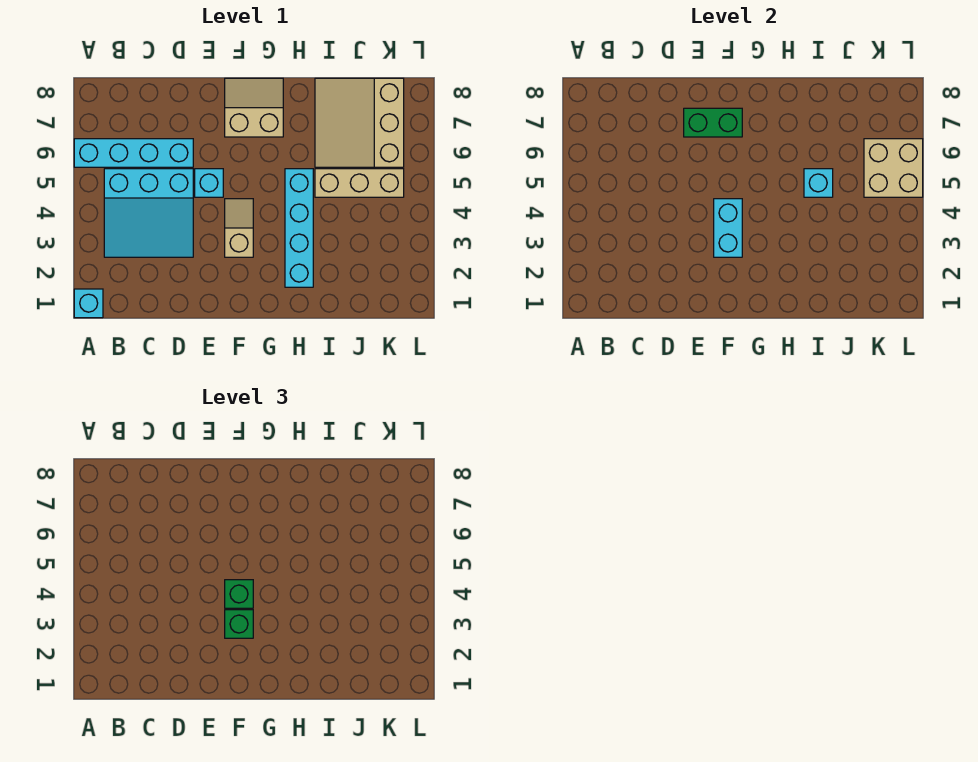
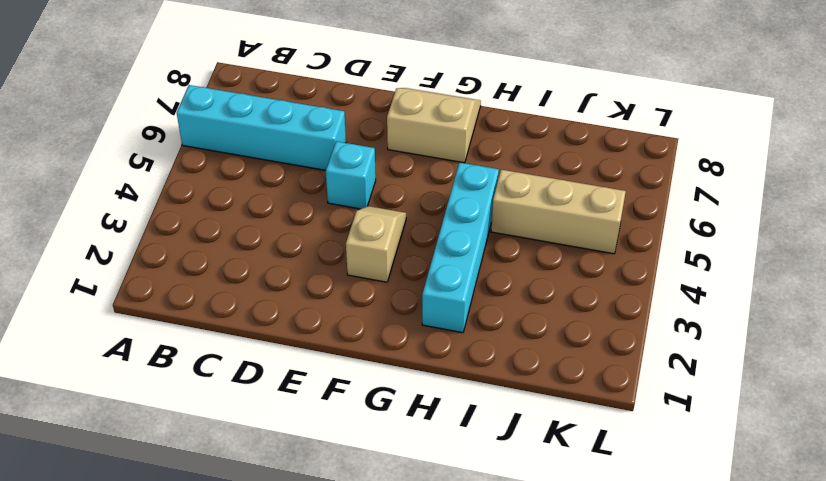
none -> cyan brick A1 level 1
none -> cyan slope B3:D5 level 1 top 5
none -> tan slope I6:K8 level 1 top K

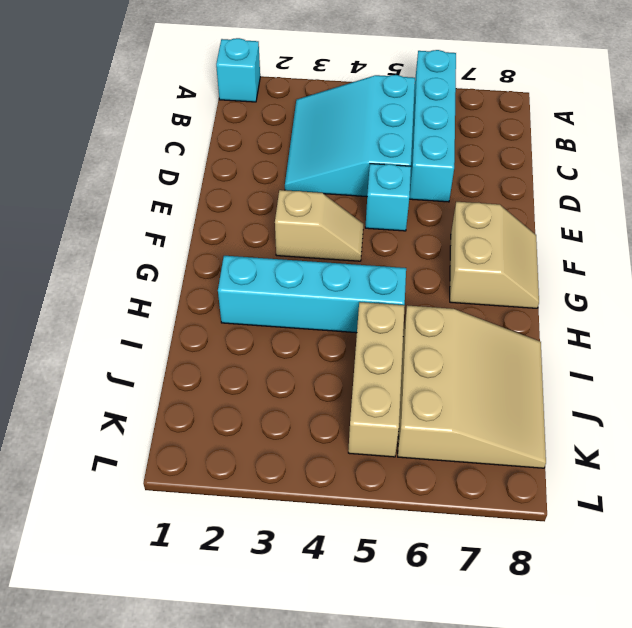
tan slope I6:K8 level 1 top 6 -> tan slope I6:K8 level 1 top K
none -> green brick E7:F7 level 2
none -> cyan brick F3:F4 level 2
none -> cyan brick I5 level 2

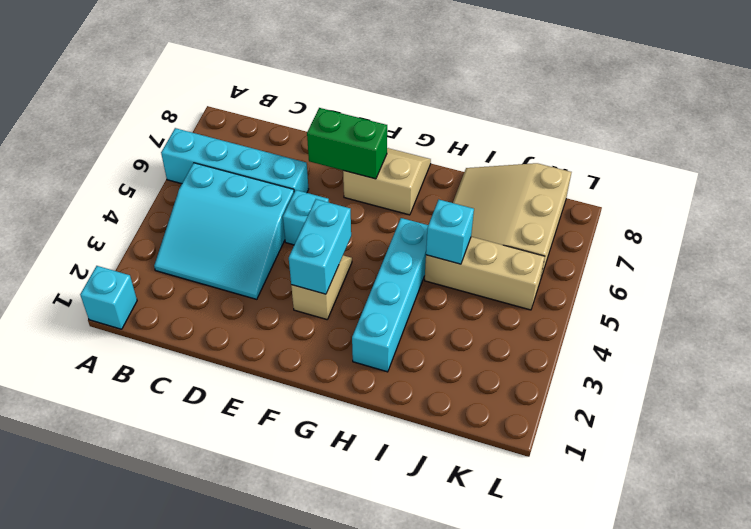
none -> tan brick K5:L6 level 2
none -> green brick F3 level 3
none -> green brick F4 level 3

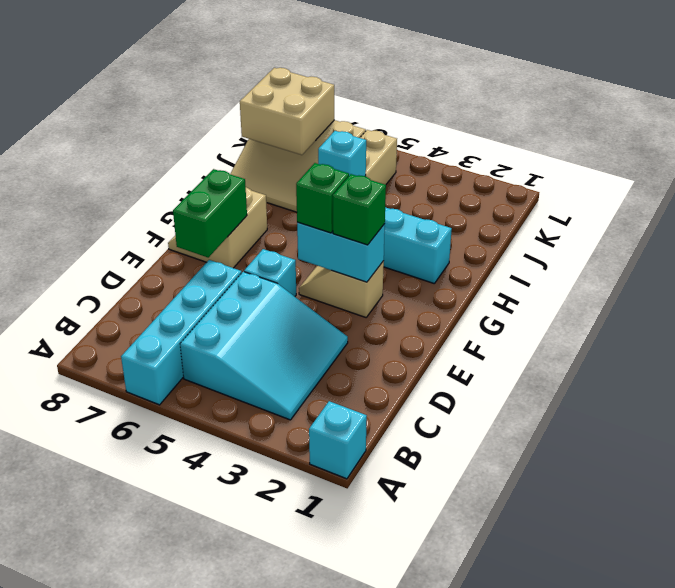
tan brick J7:K8 level 2 -> tan brick K5:L6 level 2

